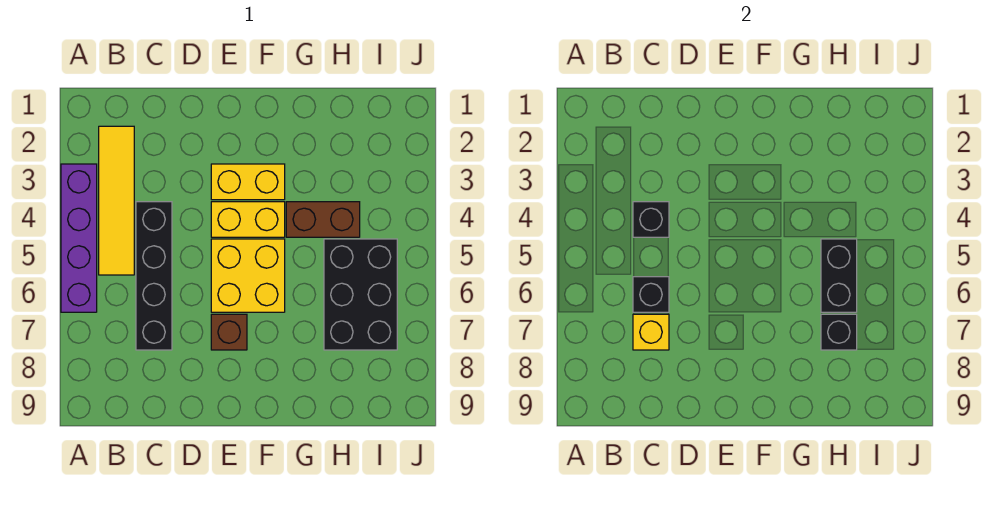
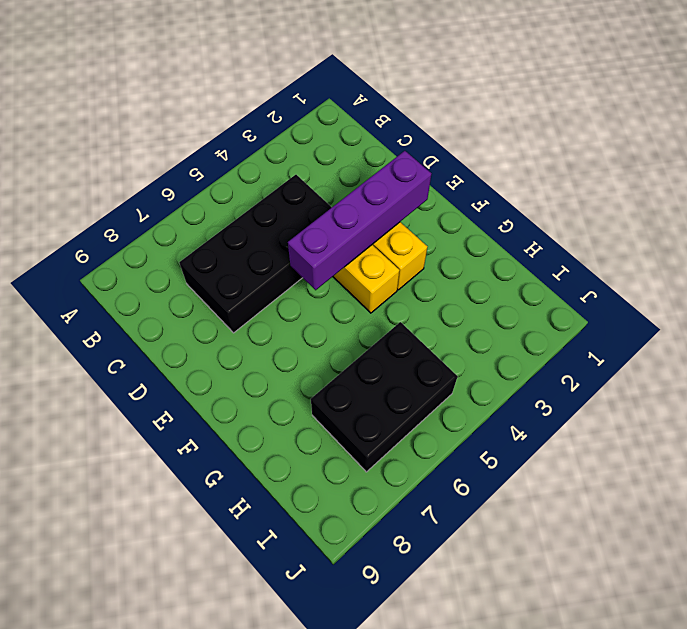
black brick C4:D7 level 1 -> black brick C4:C7 level 1
purple brick E2:E5 level 2 -> purple brick A3:A6 level 1
none -> yellow tile B2:B5 level 1
none -> yellow brick E5:F6 level 1
none -> brown brick E7 level 1

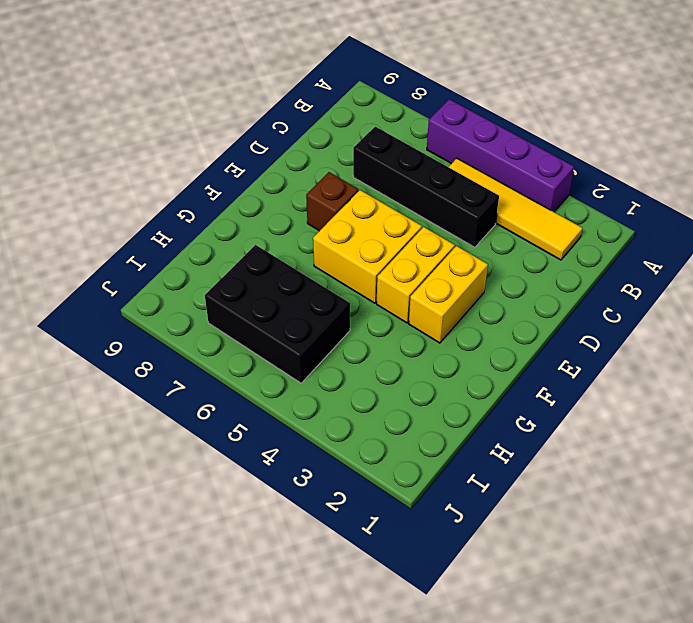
none -> brown brick G4:H4 level 1
none -> black brick C4 level 2
none -> black brick C6 level 2

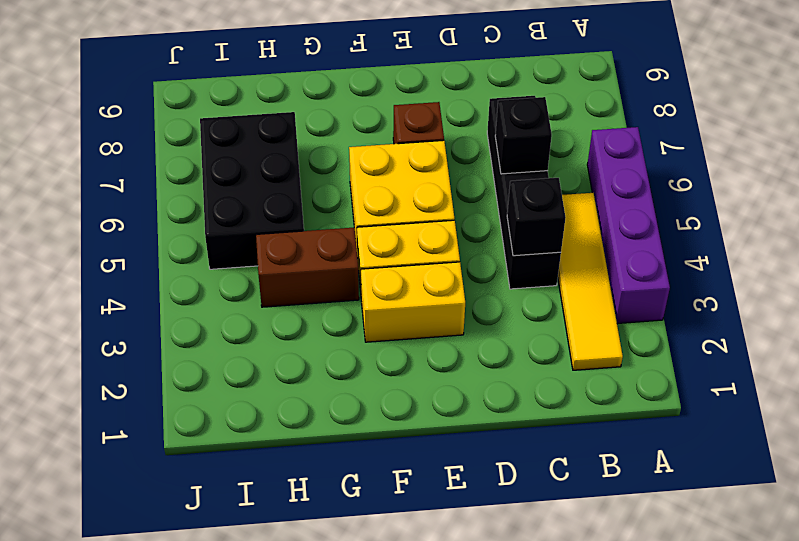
none -> yellow brick C7 level 2
none -> black brick H5:H6 level 2
none -> black brick H7 level 2

